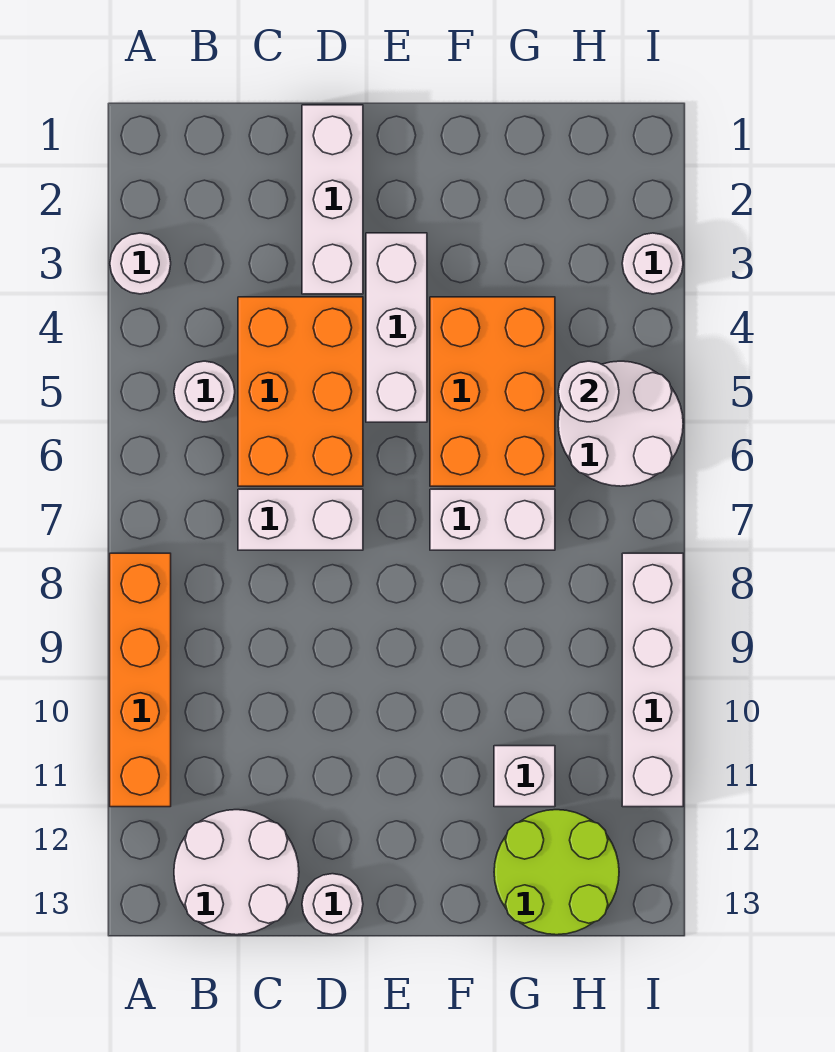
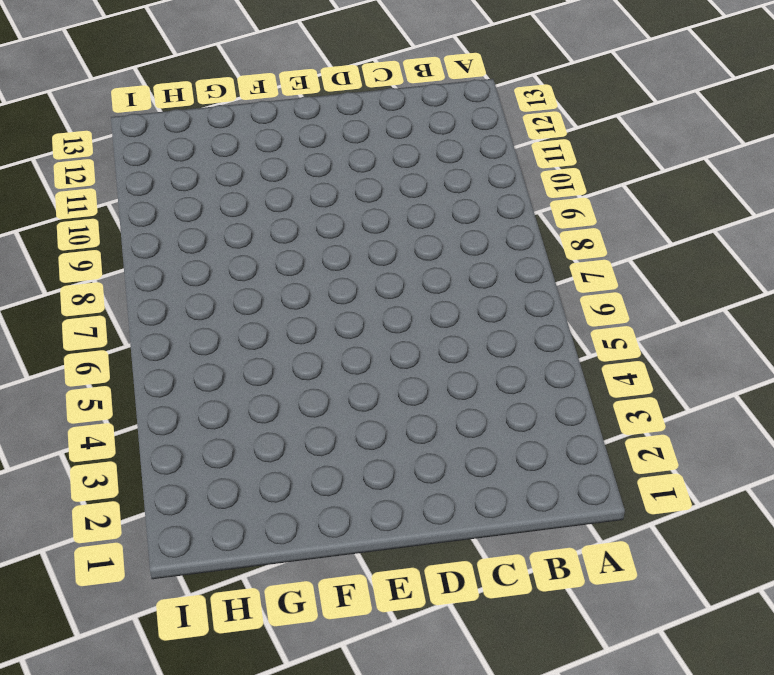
none -> white round brick A3 level 1
none -> orange brick A8:A11 level 1
none -> white round brick B5 level 1

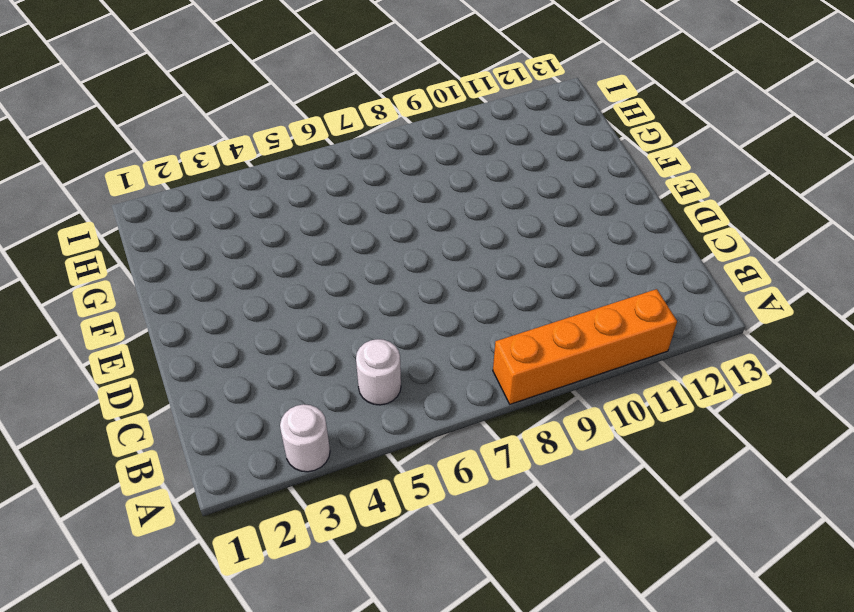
none -> white round brick B12:C13 level 1
none -> orange brick C4:D6 level 1
none -> white brick C7:D7 level 1

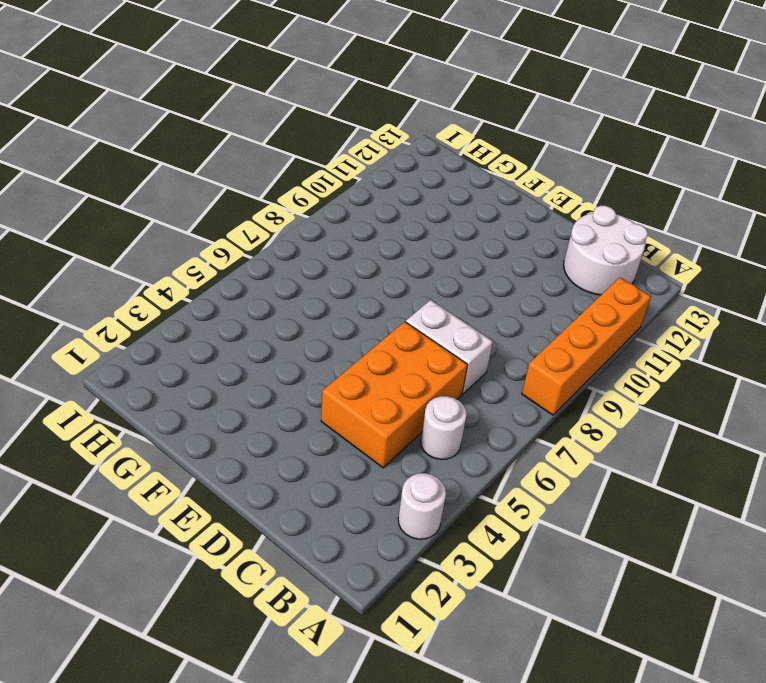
none -> white brick D1:D3 level 1
none -> white round brick D13 level 1
none -> white brick E3:E5 level 1

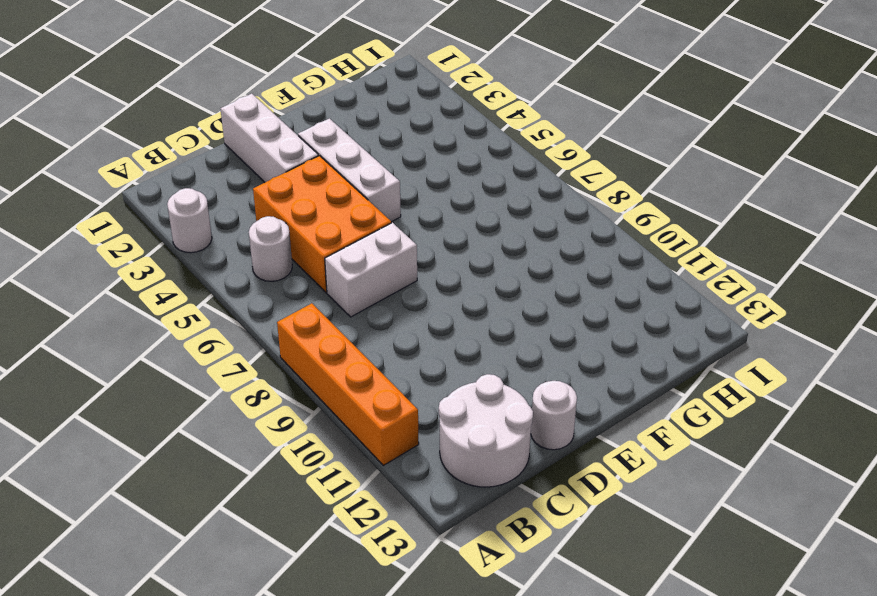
none -> orange brick F4:G6 level 1
none -> white brick F7:G7 level 1
none -> white brick G11 level 1

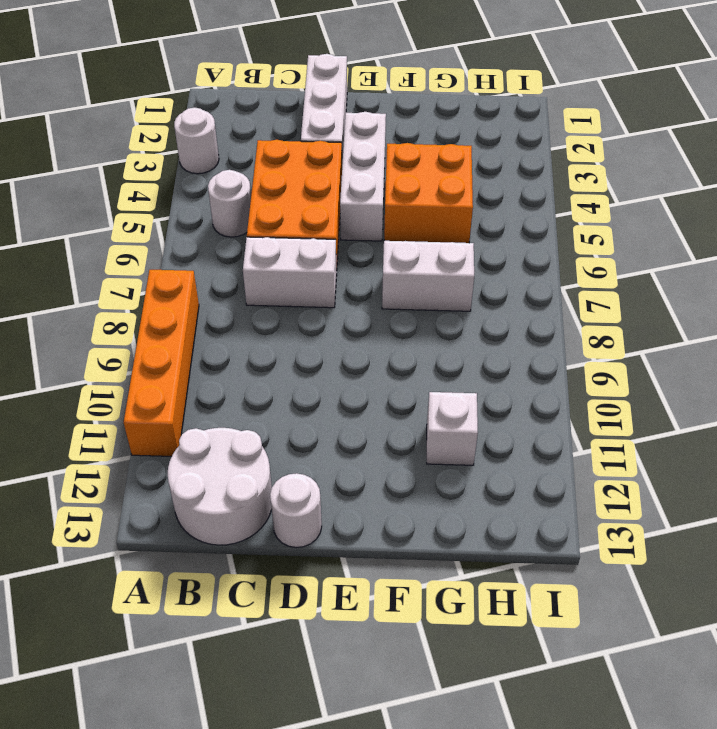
orange brick F4:G5 level 1 -> orange brick F4:G6 level 1
none -> lime round brick G12:H13 level 1
none -> white round brick H5:I6 level 1
none -> white round brick I3 level 1

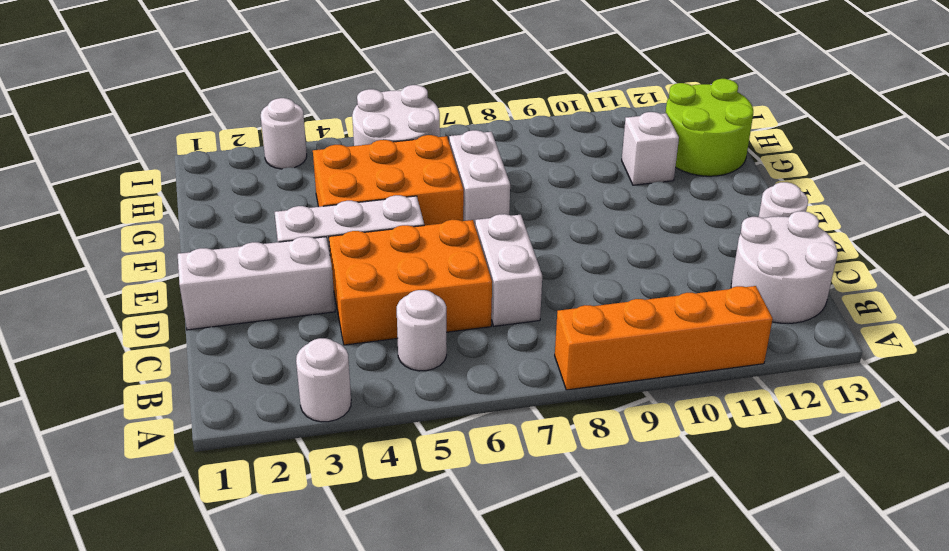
none -> white brick I8:I11 level 1
none -> white round brick H5 level 2

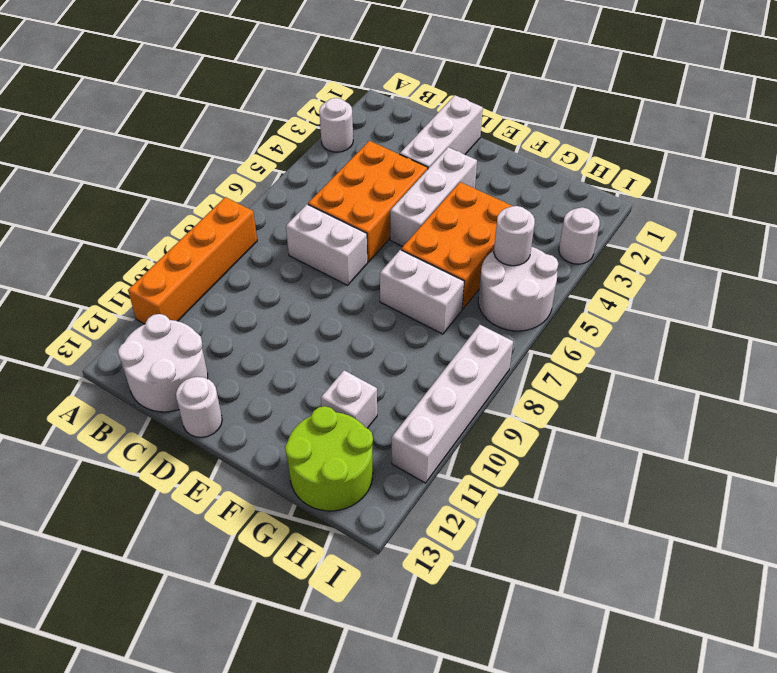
none -> white round brick B5 level 1

